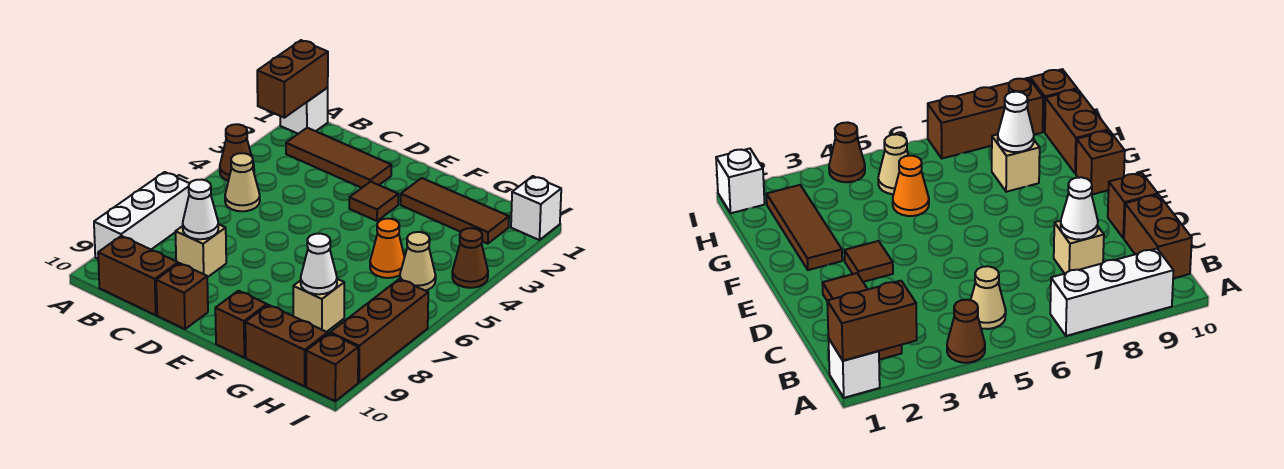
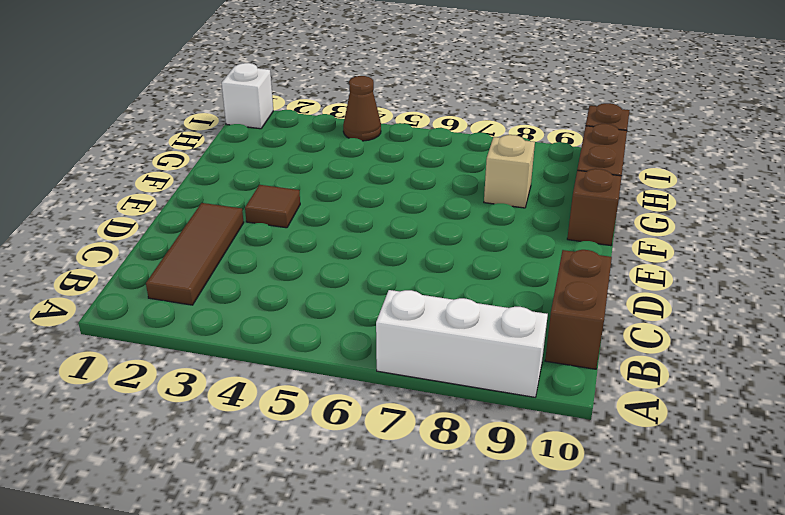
none -> white brick A1 level 1
none -> brown cone A4 level 1
none -> tan cone B5 level 1

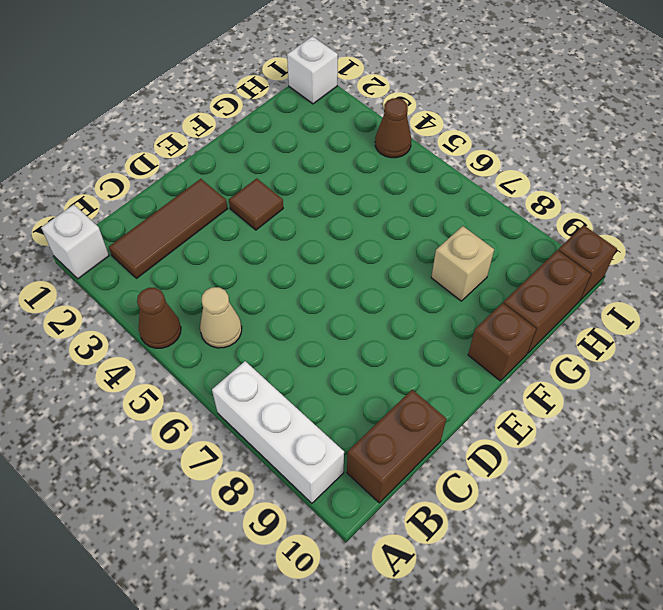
none -> tan brick C8 level 1
none -> brown brick D10 level 1
none -> brown tile F2:H2 level 1

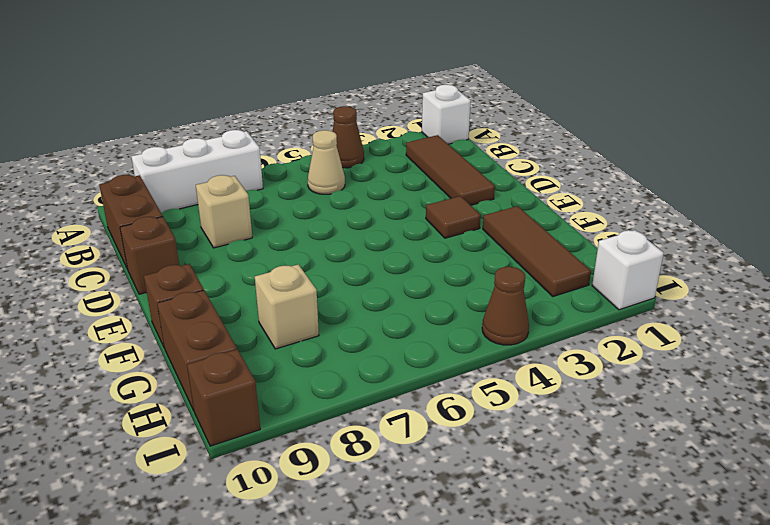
none -> orange cone G5 level 1
none -> tan cone H5 level 1
none -> brown brick I7:I9 level 1

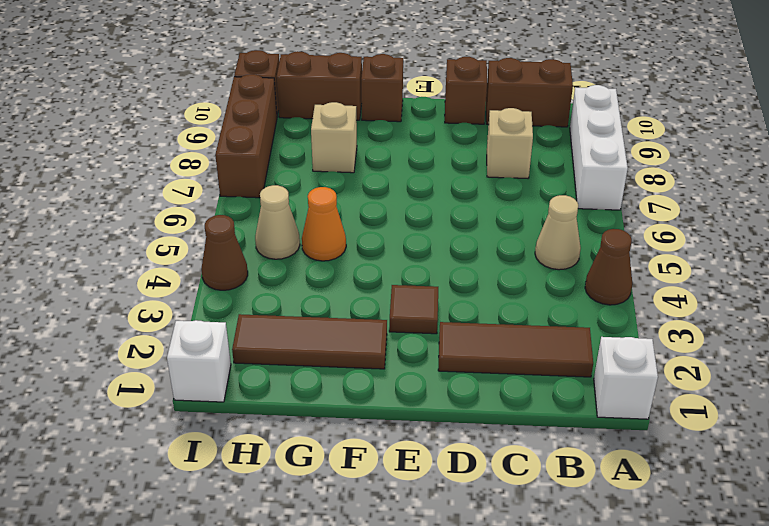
none -> brown brick A1:A2 level 2
none -> white cone C8 level 2
none -> white cone G8 level 2

